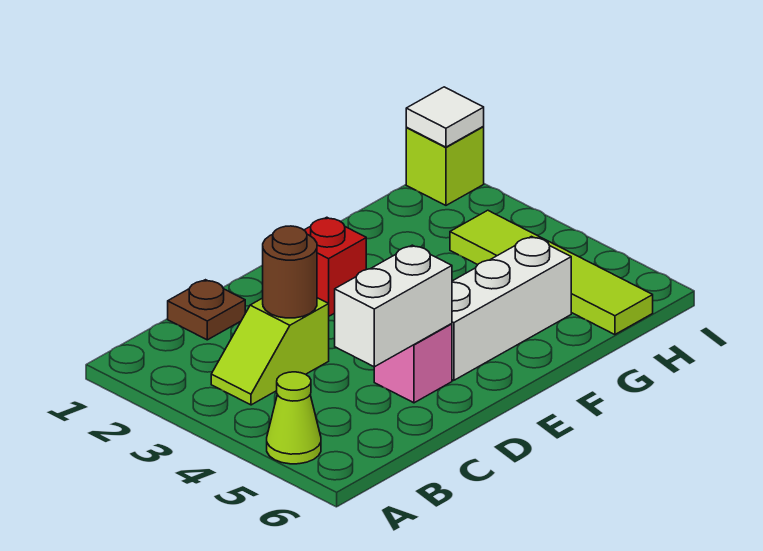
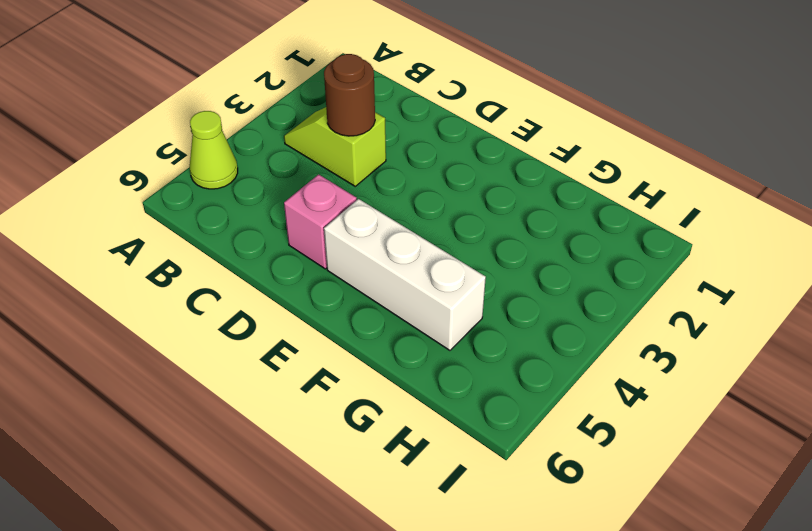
none -> brown plate C1 level 1
none -> red brick E2 level 1

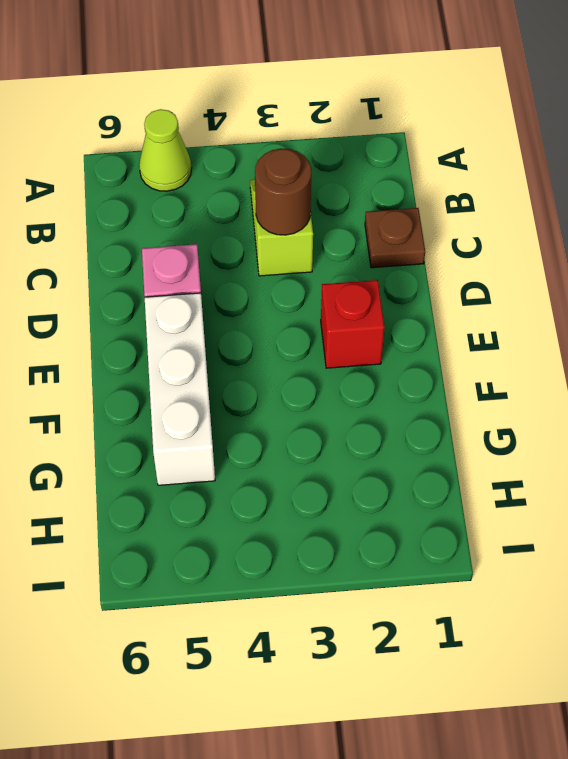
none -> lime tile H3:H6 level 1
none -> lime brick I1 level 1

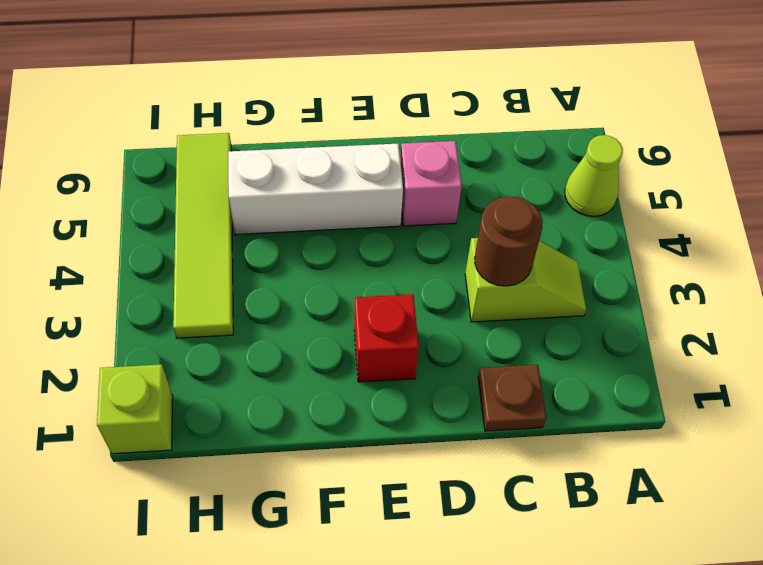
none -> white brick C5:D5 level 2
none -> white tile I1 level 2

